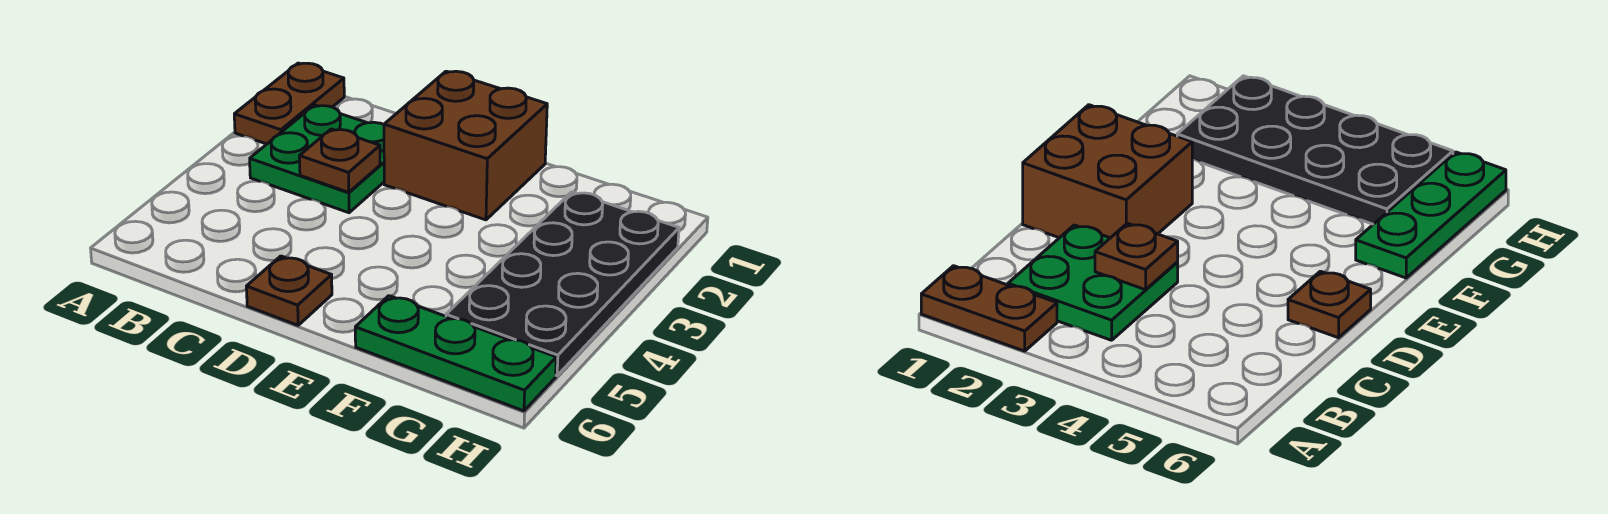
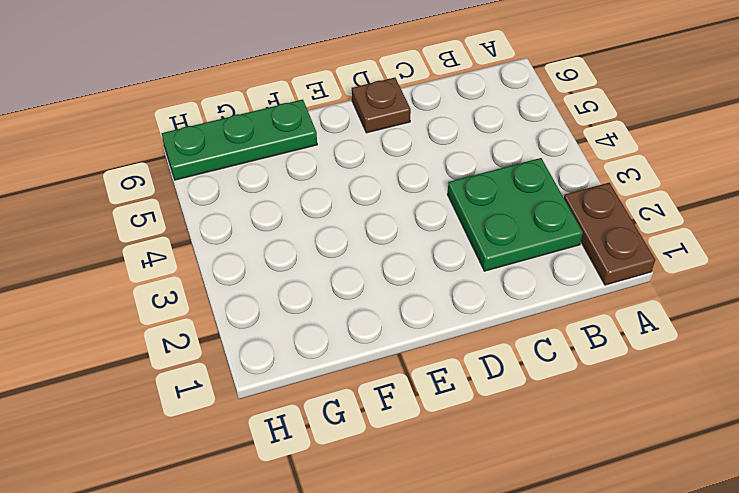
none -> brown brick D1:E2 level 1
none -> black plate G2:H5 level 1

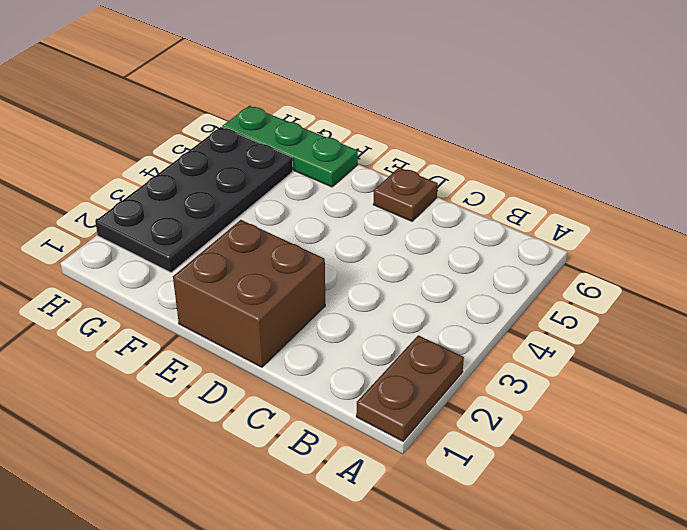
none -> green plate B2:C3 level 1
none -> brown plate C3 level 2

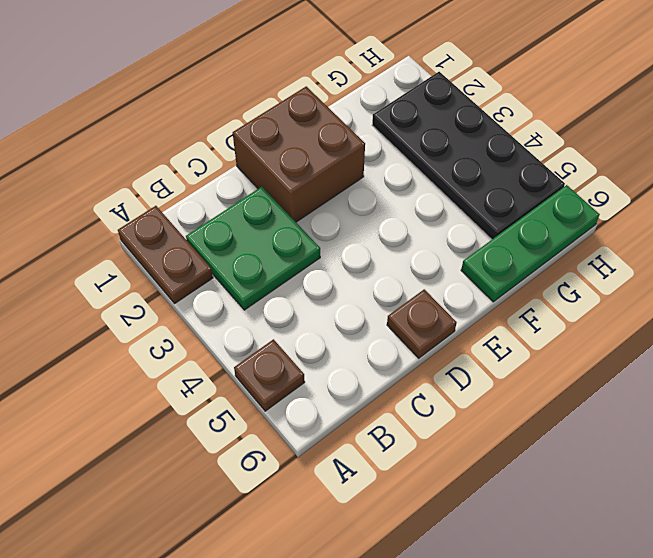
brown plate A5 level 1 -> brown plate C3 level 2

